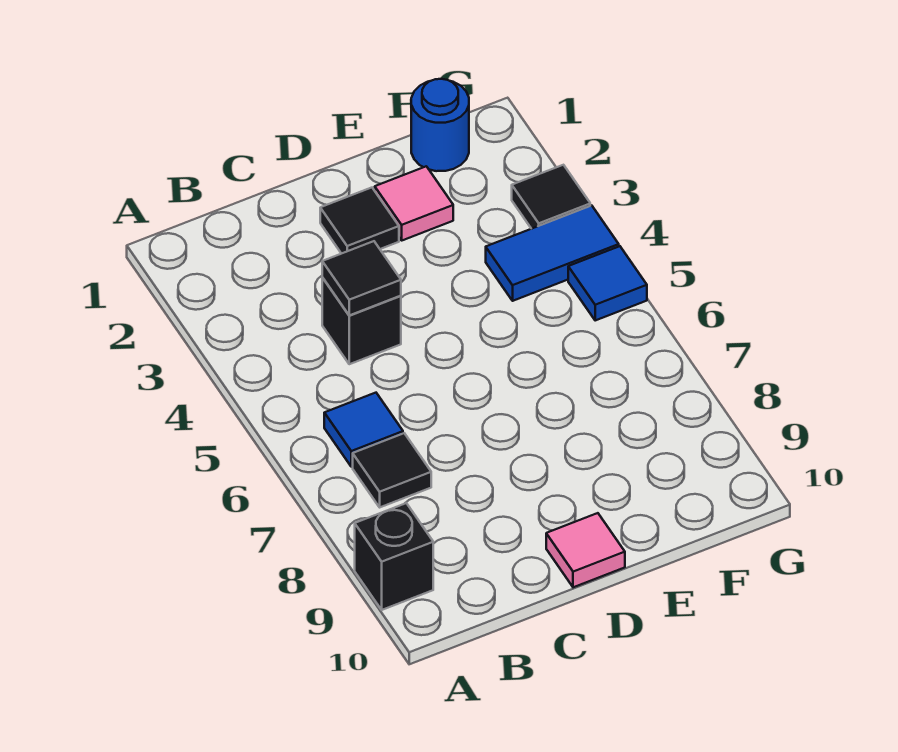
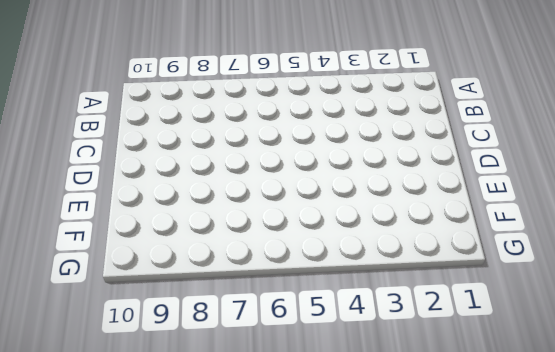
none -> black brick A9 level 1
none -> blue tile B6 level 1
none -> black tile B7 level 1

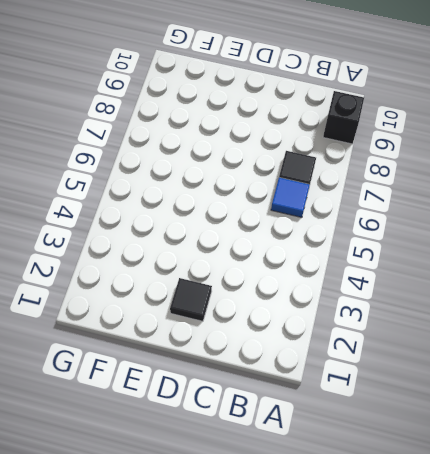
none -> black brick C4 level 1
none -> pink tile D10 level 1
none -> pink tile E2 level 1

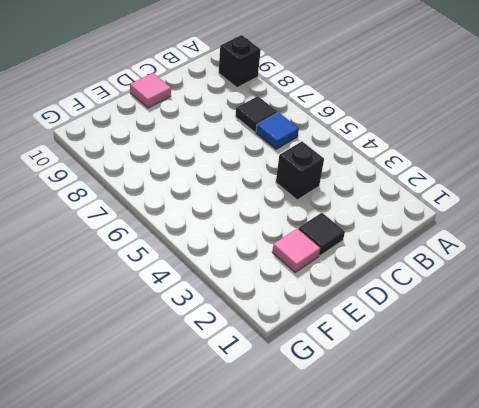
none -> blue round brick F1 level 1
none -> blue tile F4:G4 level 1
none -> black tile G3 level 1

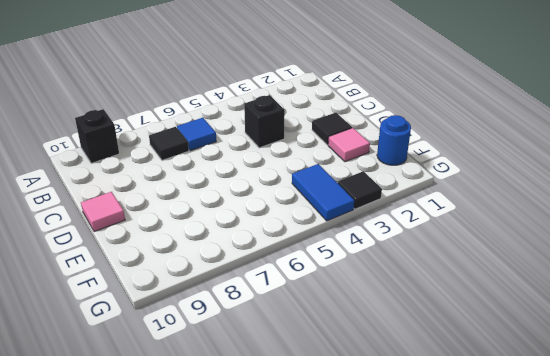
none -> blue tile G5 level 1
none -> black tile C4 level 2

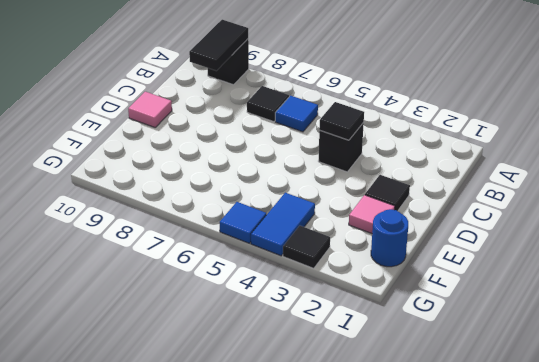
black tile A9:B9 level 2 -> none

